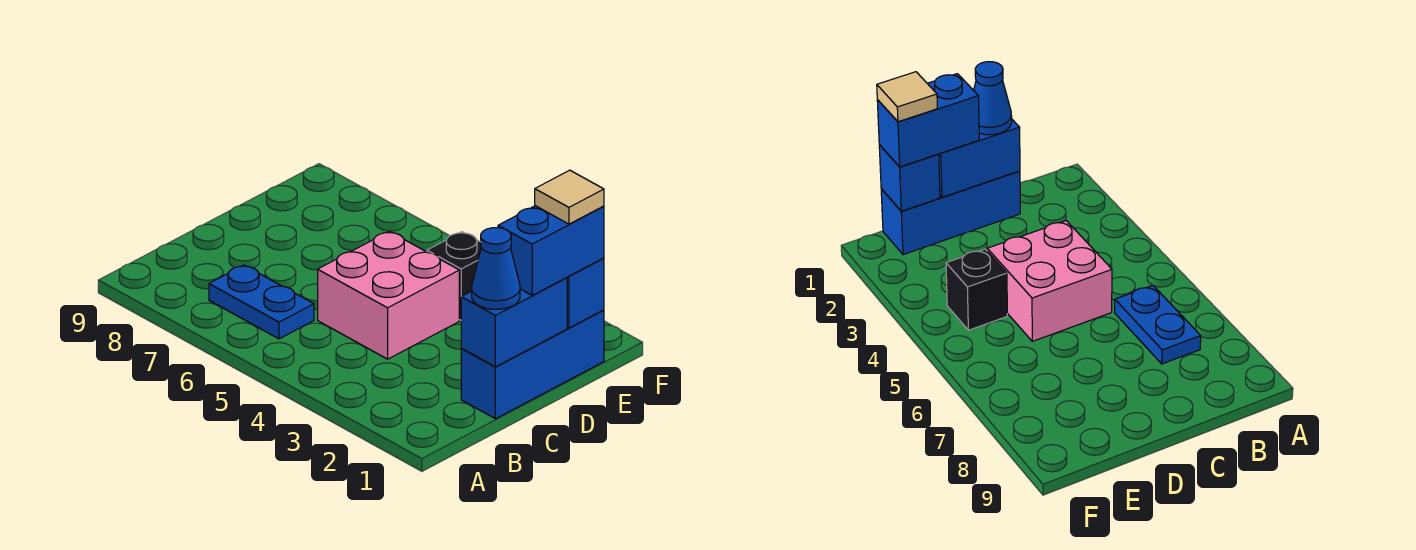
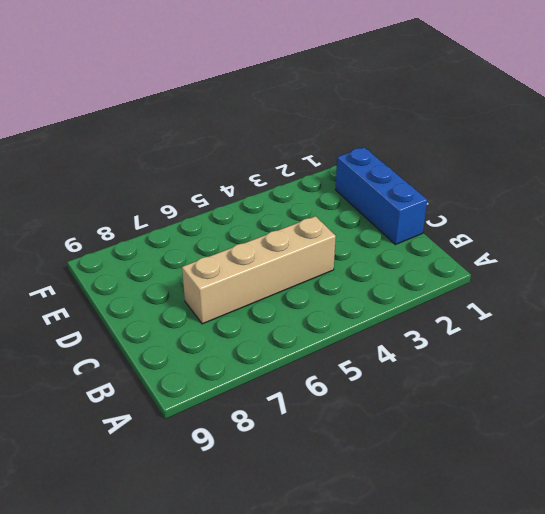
tan brick C4:C7 level 1 -> pink brick C4:D5 level 1
none -> blue plate B6:B7 level 1
none -> black brick E4 level 1

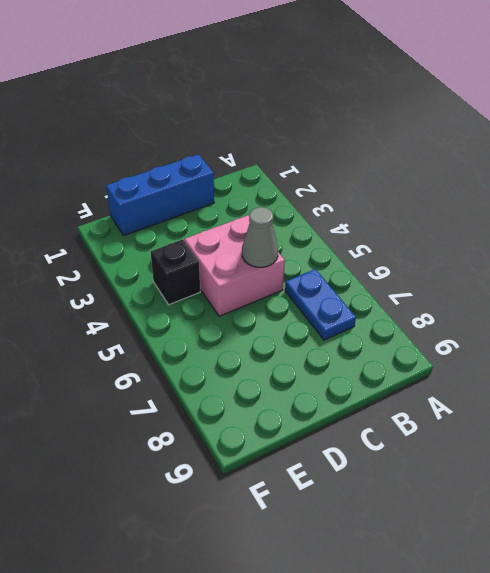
grey cone C5 level 2 -> none
none -> blue brick C1:D1 level 2
none -> blue brick E1 level 2

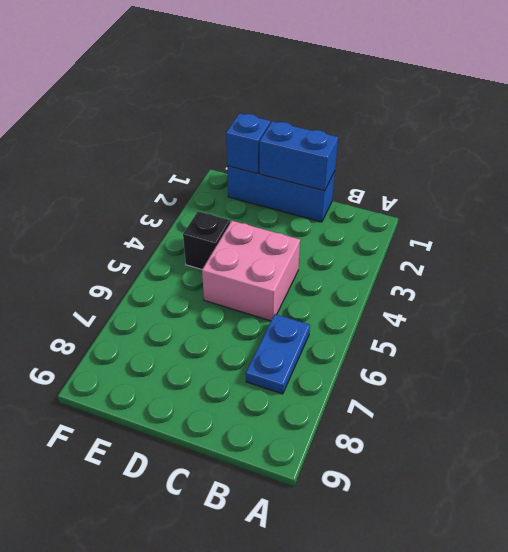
none -> blue cone C1 level 3
none -> blue brick D1:E1 level 3

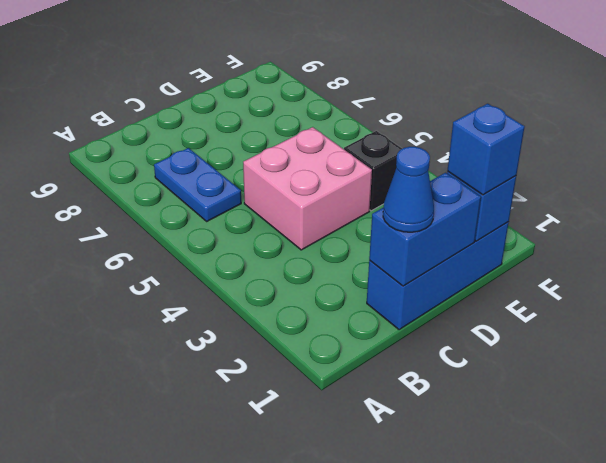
blue brick E1 level 3 -> blue brick D1:E1 level 3
none -> tan tile E1 level 4

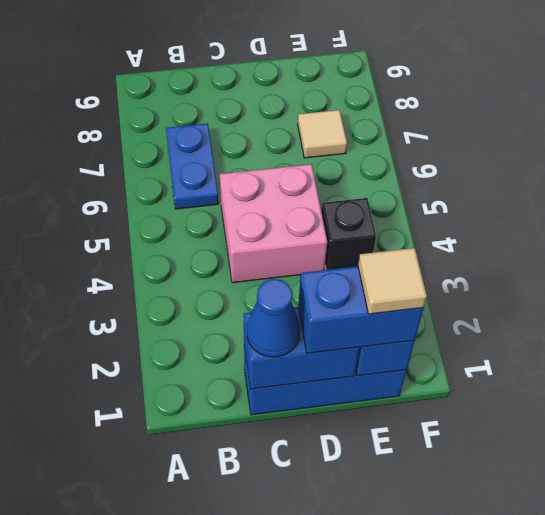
tan tile E7 level 1 -> none

